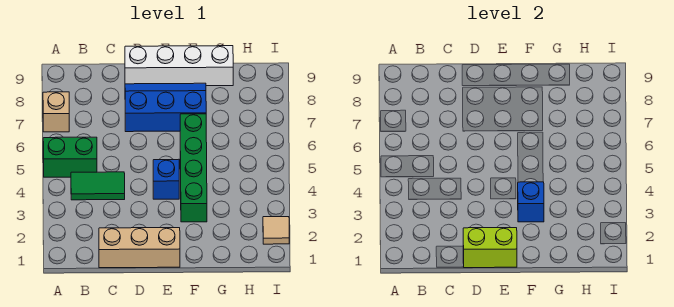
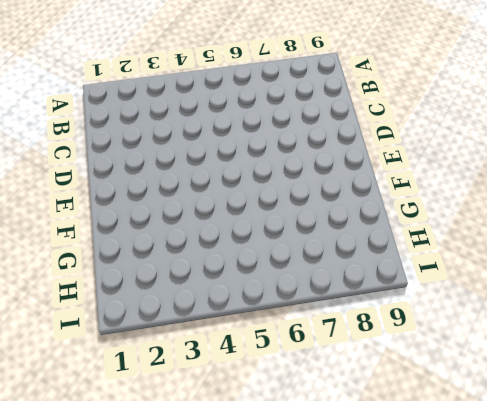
none -> green brick A5:B5 level 1
none -> tan brick A7 level 1

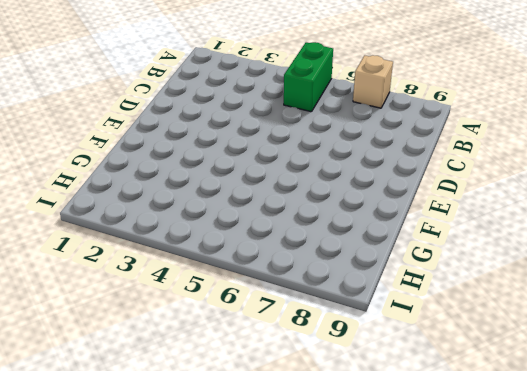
none -> green tile B4:C4 level 1
none -> tan brick C1:E1 level 1

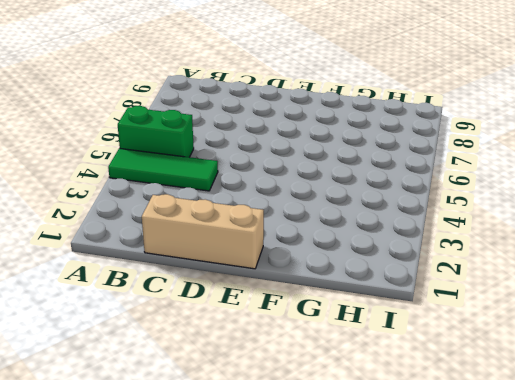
green tile A4:C4 level 1 -> green tile B4:C4 level 1
none -> tan brick A7 level 1
none -> blue slope D7:F8 level 1 top 7

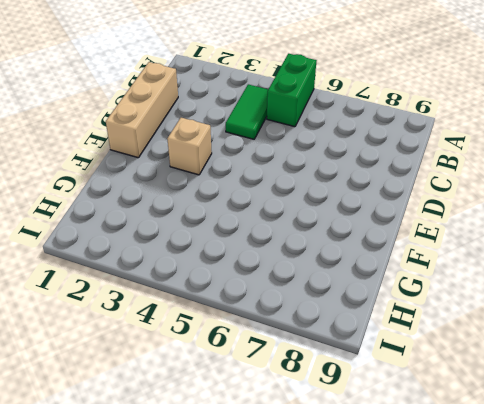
tan brick E3 level 1 -> tan brick A7 level 1
none -> blue slope D7:F8 level 1 top 7
none -> white brick D9:G9 level 1

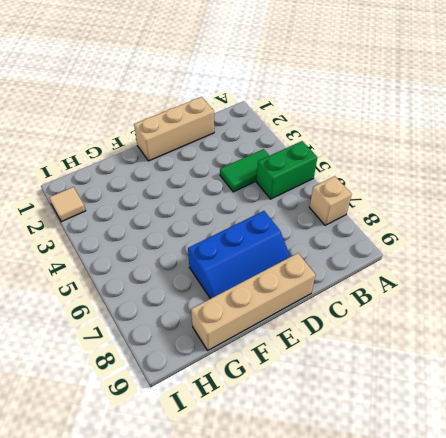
tan brick D9:G9 level 1 -> white brick D9:G9 level 1
none -> blue brick E4 level 1
none -> green brick F3:F6 level 1

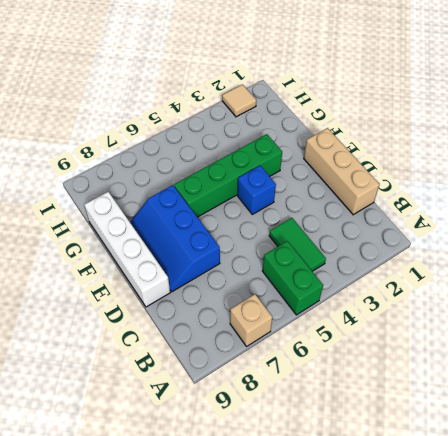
none -> lime brick D1:E1 level 2
none -> blue brick F3 level 2

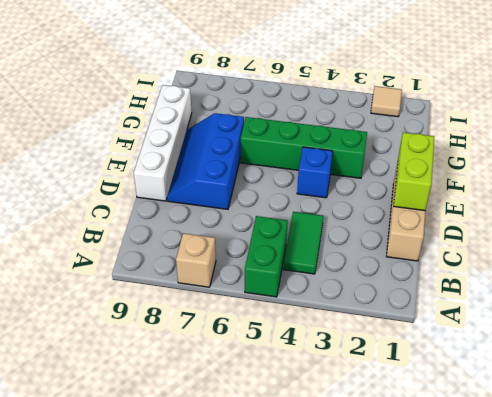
none -> blue brick F3 level 2

